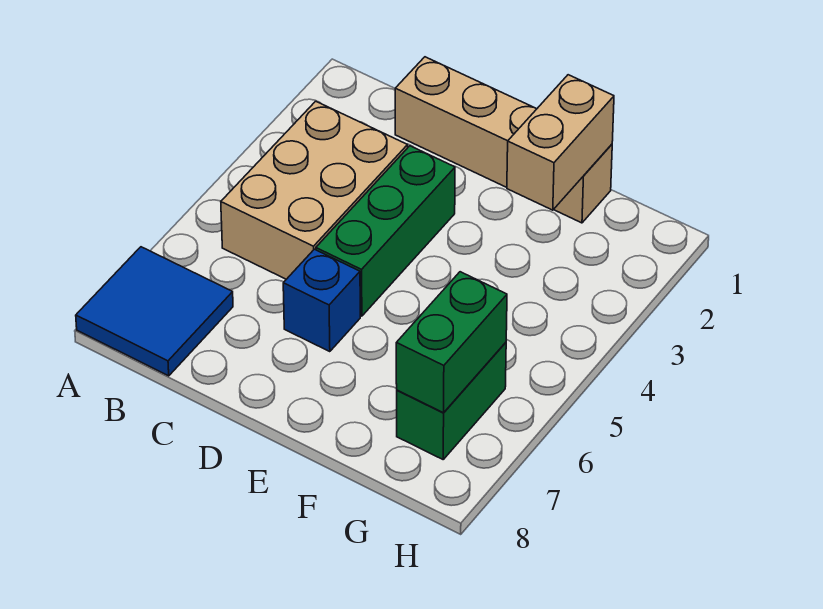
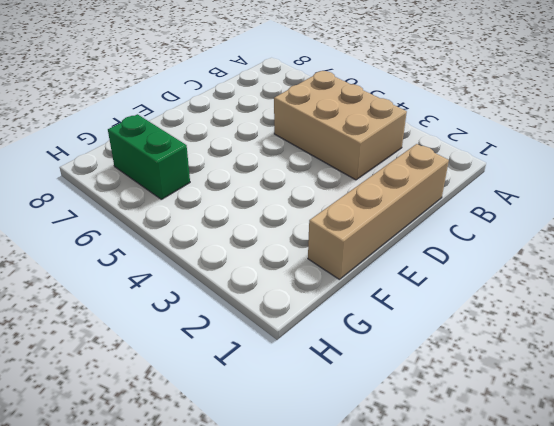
none -> blue tile A7:B8 level 1
none -> green brick D3:D5 level 1

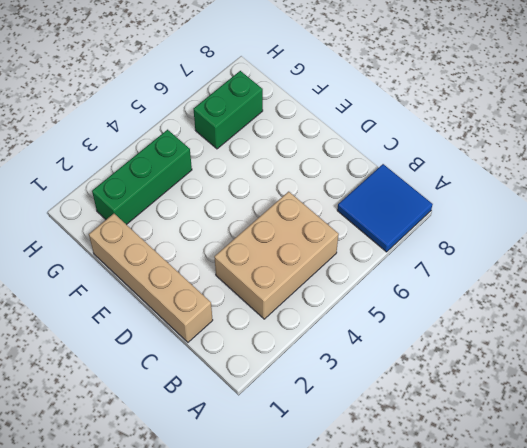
green brick G2:G4 level 1 -> green brick D3:D5 level 1
none -> blue brick D6 level 1
none -> tan brick F1:F2 level 2

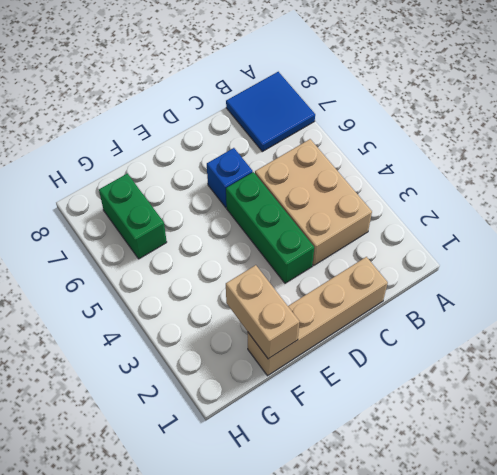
none -> green brick G6:G7 level 2

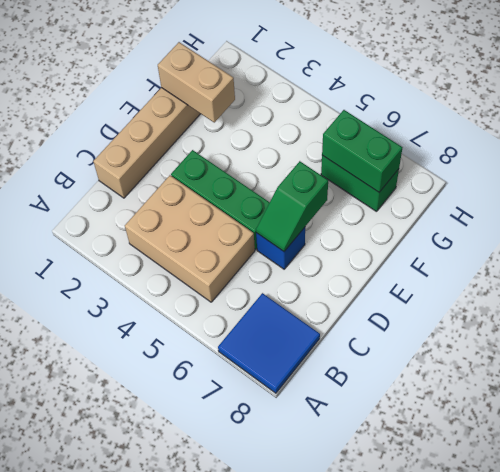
green slope D6:E6 level 2 top E -> none

